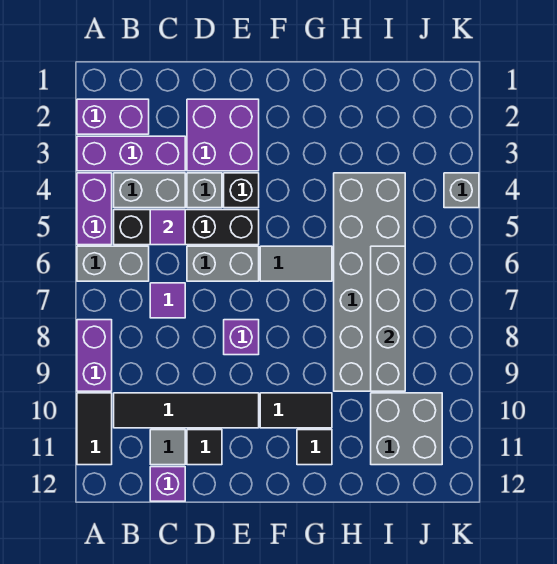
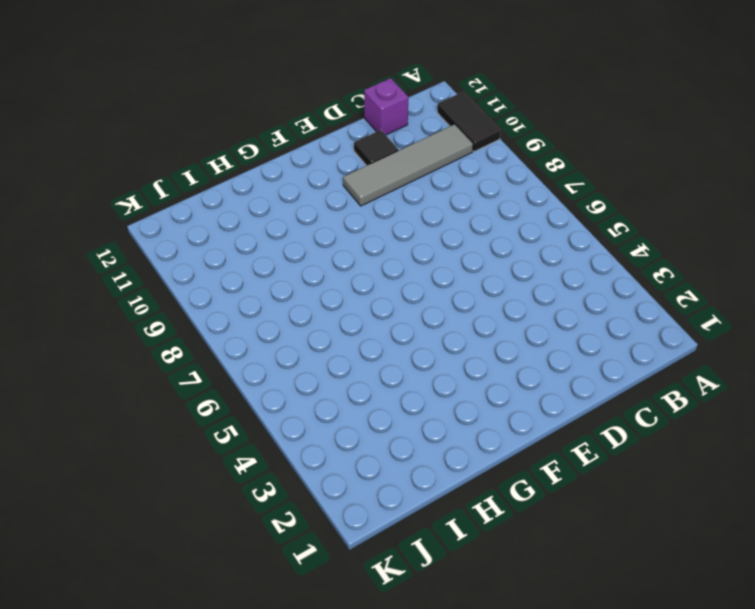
grey tile B10:E10 level 1 -> black tile B10:E10 level 1
none -> purple brick A2:B2 level 1
none -> purple brick A3:C3 level 1
none -> purple brick A4:A5 level 1

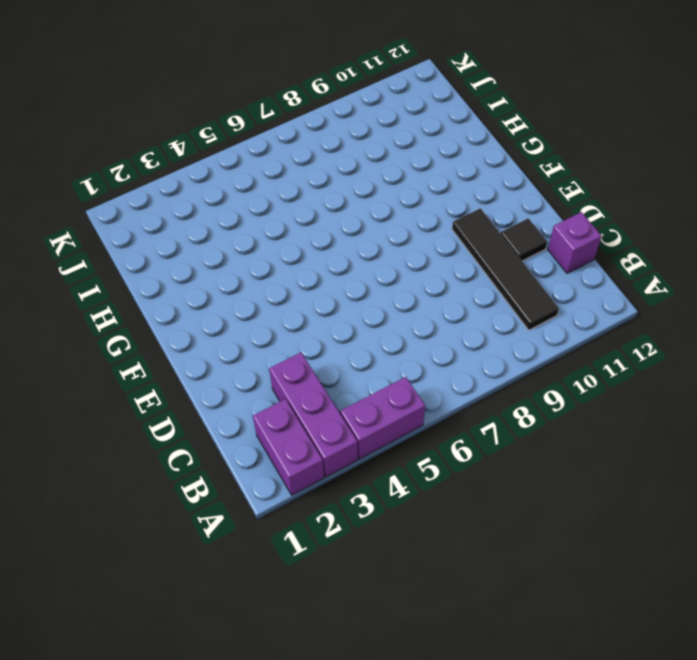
none -> grey brick A6:B6 level 1
none -> purple brick A8:A9 level 1
none -> black tile A10:A11 level 1

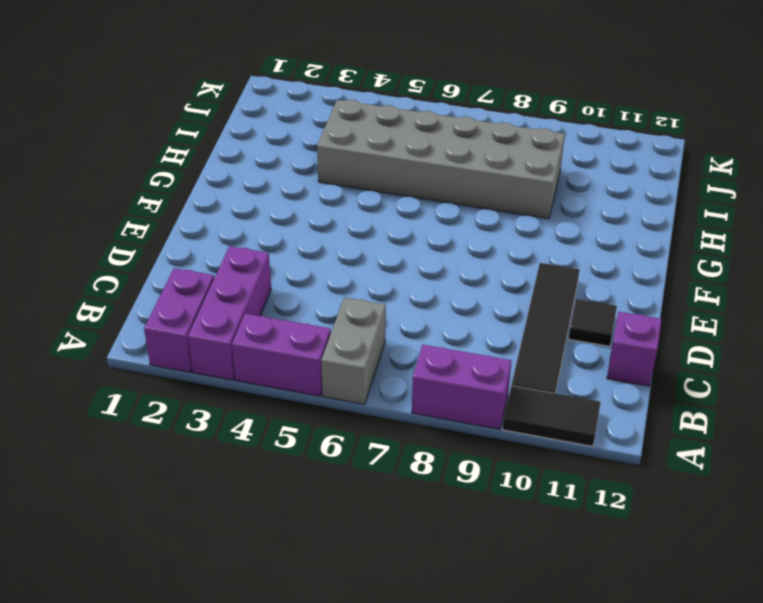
none -> grey brick B4:C4 level 1
none -> black brick B5:E5 level 1
none -> purple tile C7 level 1

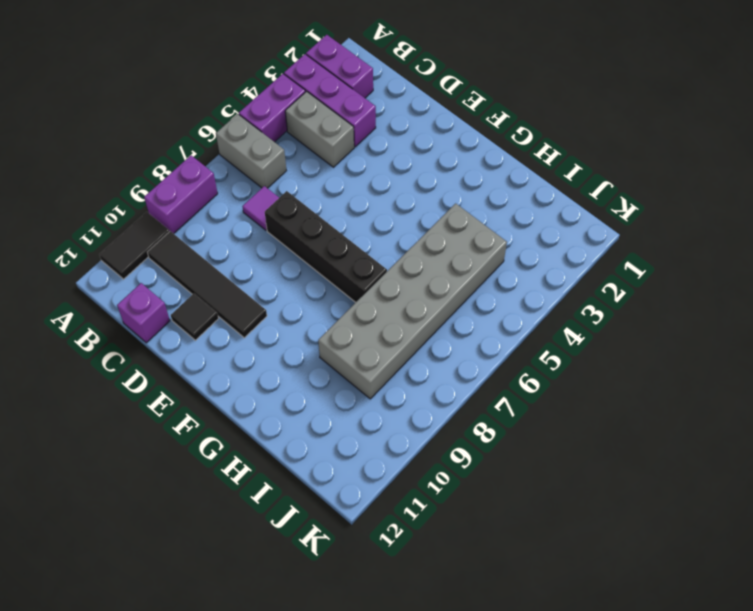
black brick D7:G7 level 1 -> black brick B5:E5 level 1
none -> grey tile C11 level 1
none -> purple brick D2:E3 level 1
none -> grey brick D4 level 1

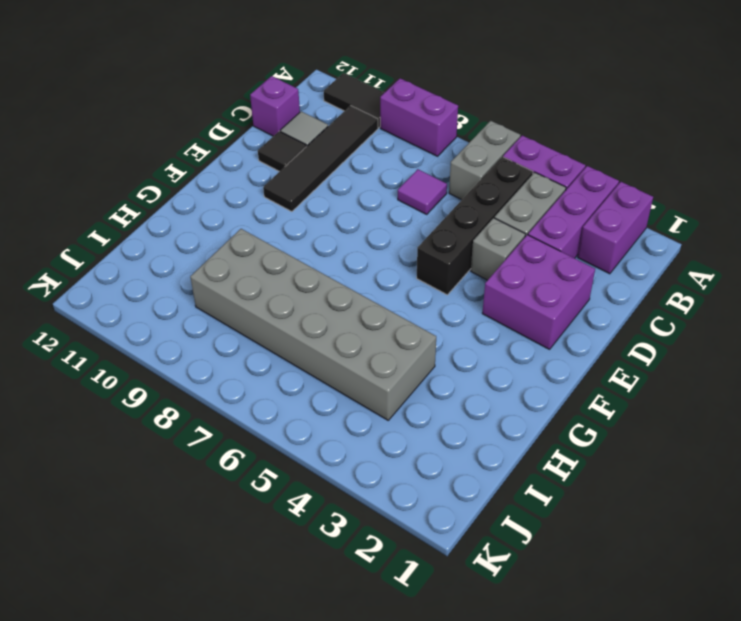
none -> grey brick D6:E6 level 1
none -> black brick E4 level 1
none -> purple brick E8 level 1

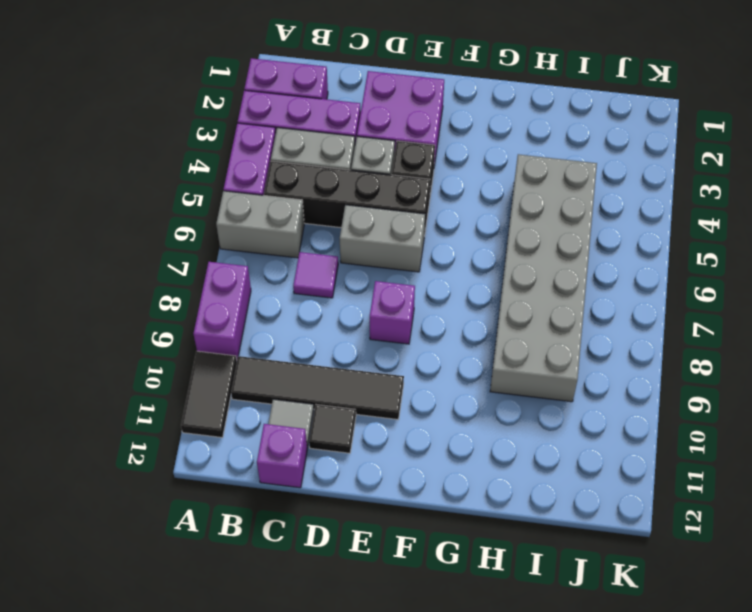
none -> grey tile F6:G6 level 1
none -> black tile F10:G10 level 1
none -> black tile G11 level 1

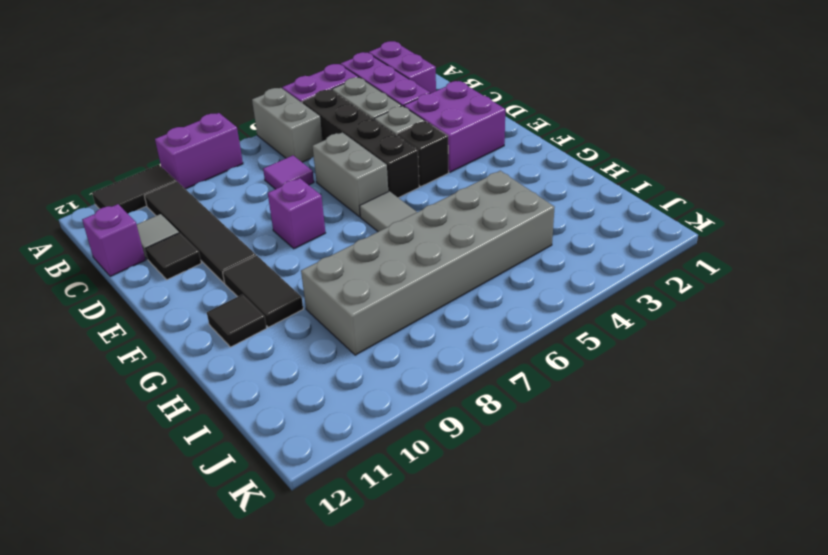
none -> grey brick I10:J11 level 1
none -> grey brick K4 level 1
none -> purple tile C5 level 2

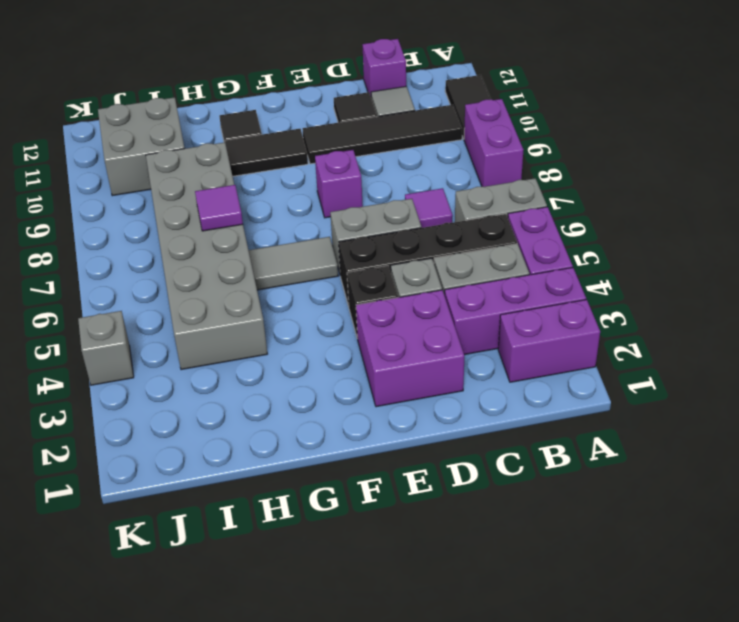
purple tile H7 level 2 -> purple tile C5 level 2
none -> grey brick I6:I9 level 2

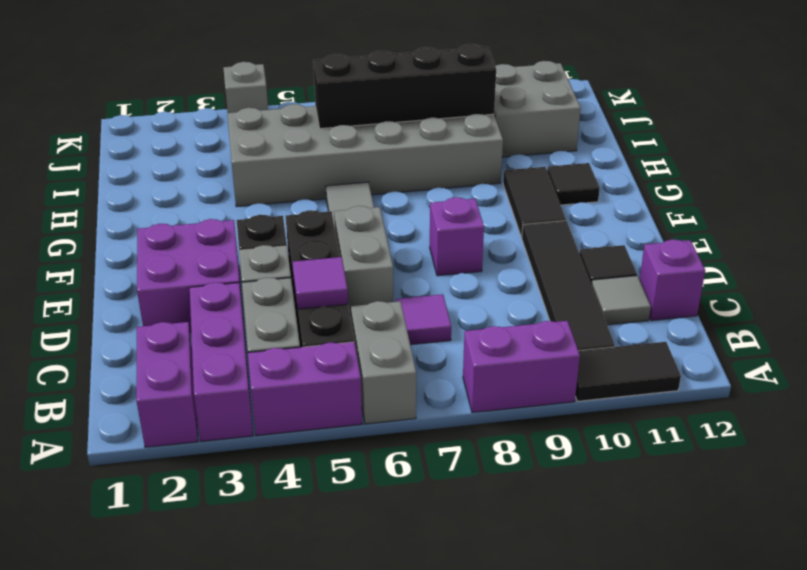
black brick I6:I9 level 2 -> grey brick I6:I9 level 2

